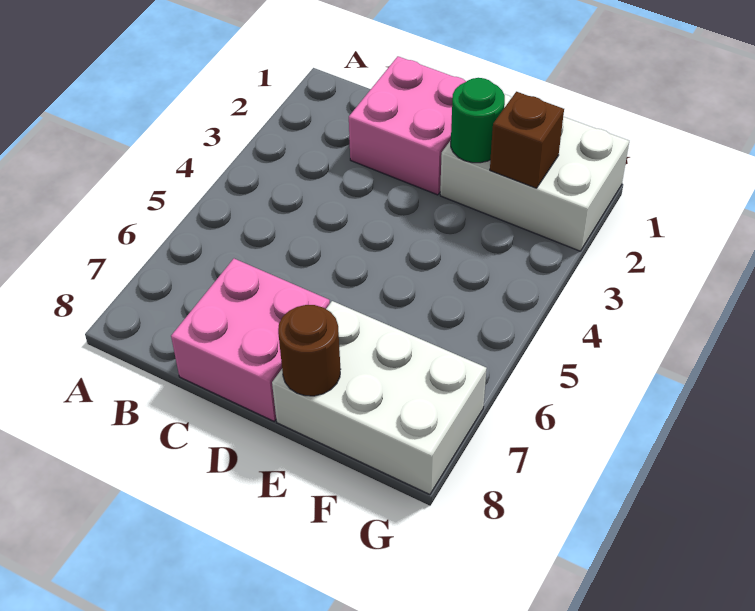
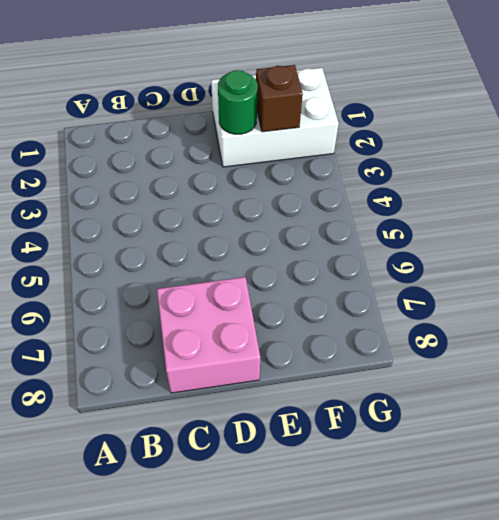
none -> pink brick C1:D2 level 1
none -> white brick E7:G8 level 1

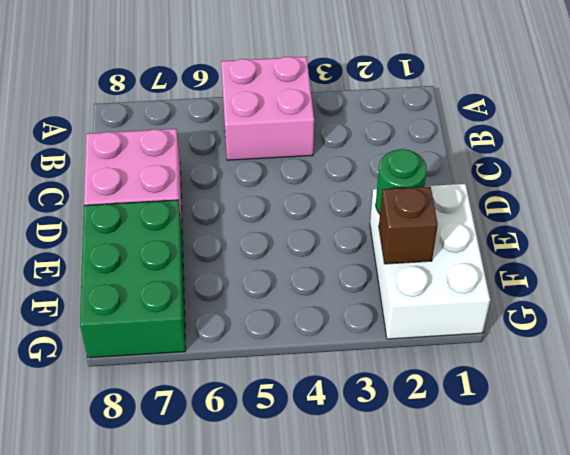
pink brick A4:B5 level 1 -> pink brick C1:D2 level 1
green brick E7:G8 level 1 -> white brick E7:G8 level 1
none -> brown round brick E8 level 2

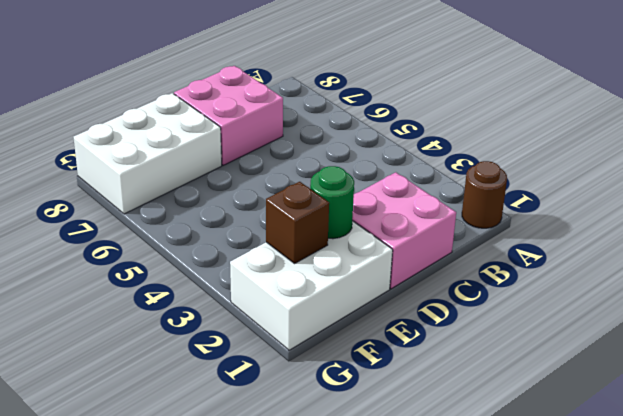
brown round brick A1 level 1 -> brown round brick E8 level 2

